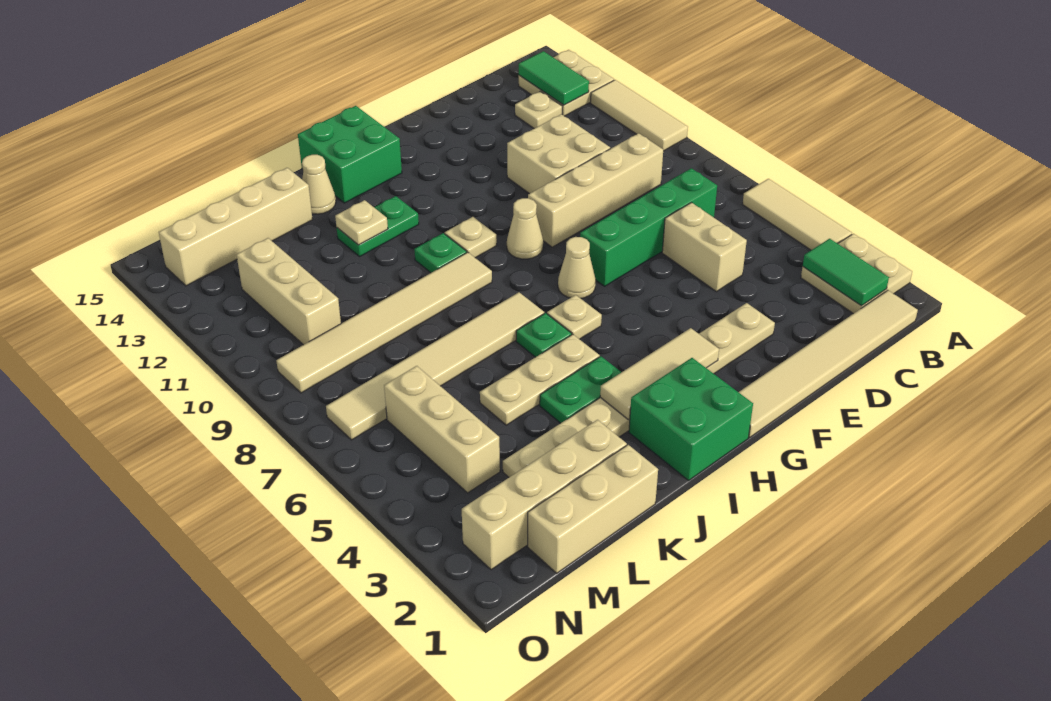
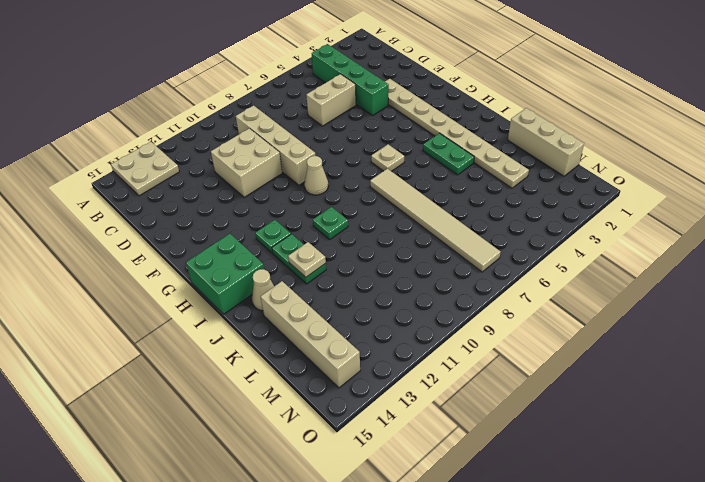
green brick B4:E4 level 1 -> green brick C7:F7 level 1
green plate H12 level 1 -> green plate I6 level 1
none -> tan plate A2:B3 level 1
none -> tan tile A4:A6 level 1
none -> tan tile A10:A12 level 1
none -> tan tile B1:G1 level 1

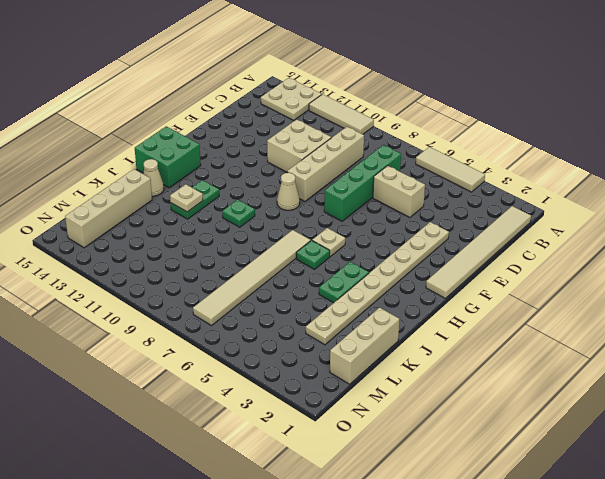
none -> tan plate A2:B3 level 1
none -> tan plate C13 level 1
none -> tan cone G7 level 1
none -> green brick H1:I2 level 1

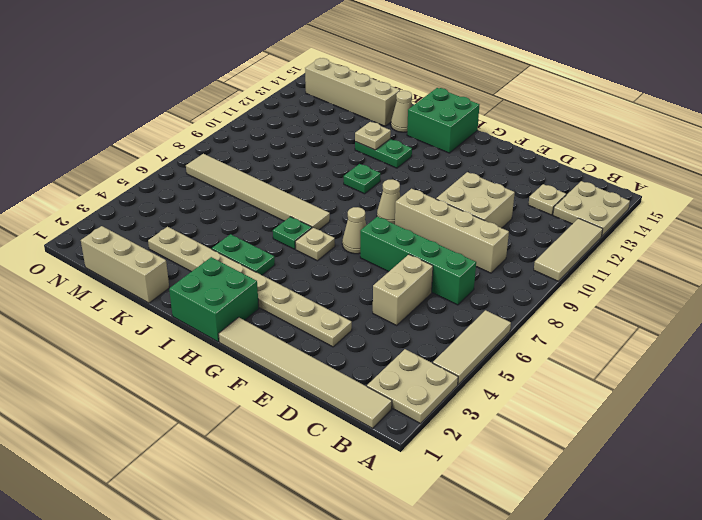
none -> tan plate H10 level 1
none -> tan plate I5:K5 level 1
none -> tan tile I9:N9 level 1
none -> tan brick K2:N2 level 1

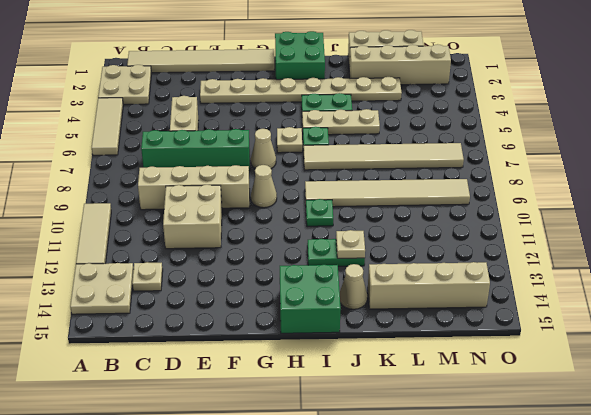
none -> tan plate H10 level 1
none -> tan brick M4:M6 level 1
none -> tan brick M10:M12 level 1
none -> green tile B2:B3 level 2

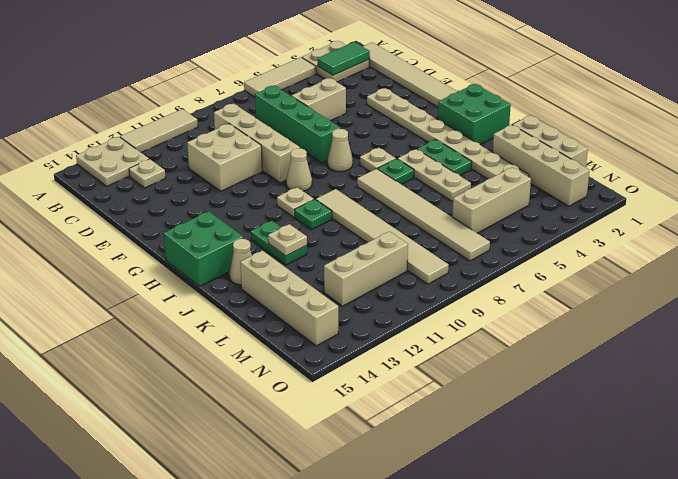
none -> green tile B13:B14 level 2
none -> tan tile G3:I3 level 2

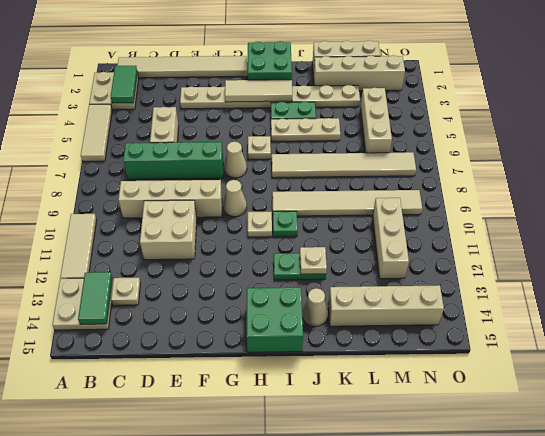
none -> green plate I6 level 1

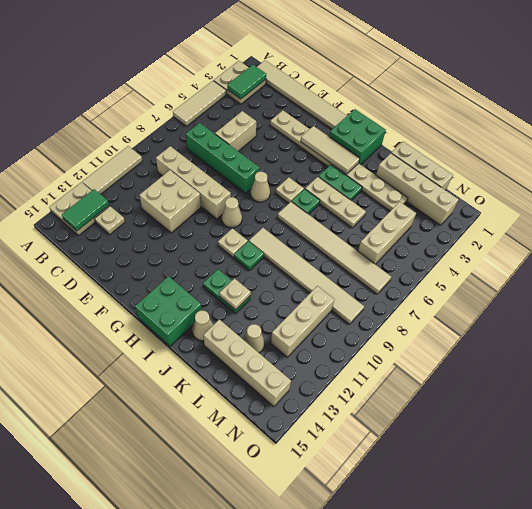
tan cone L13 level 1 -> none

